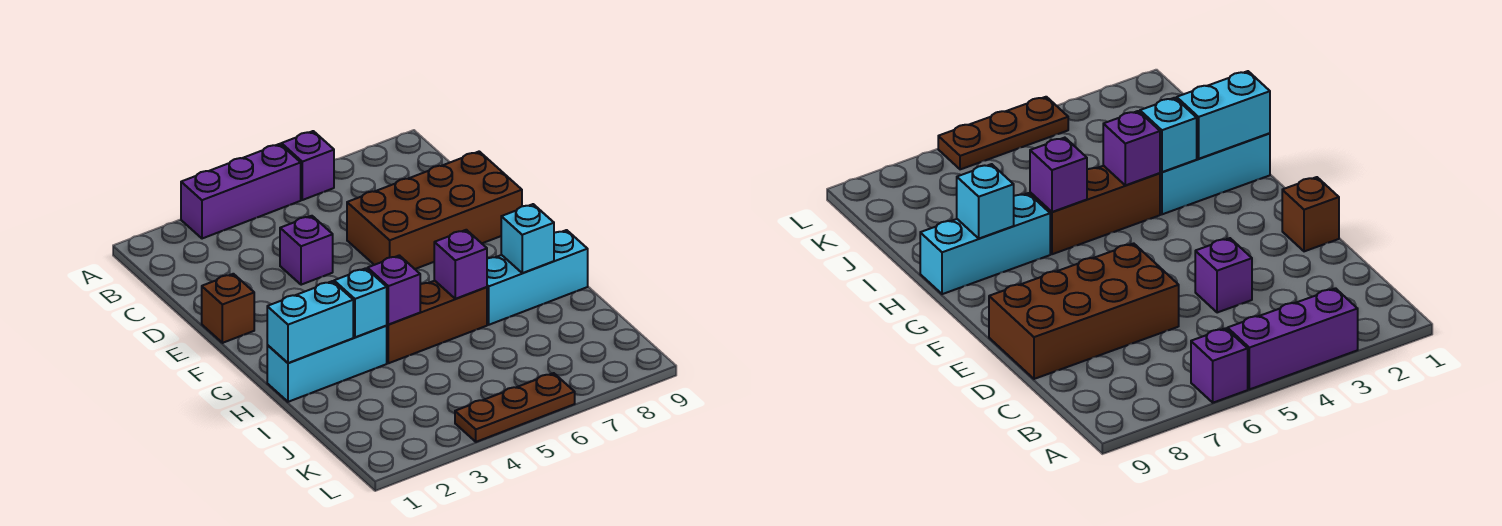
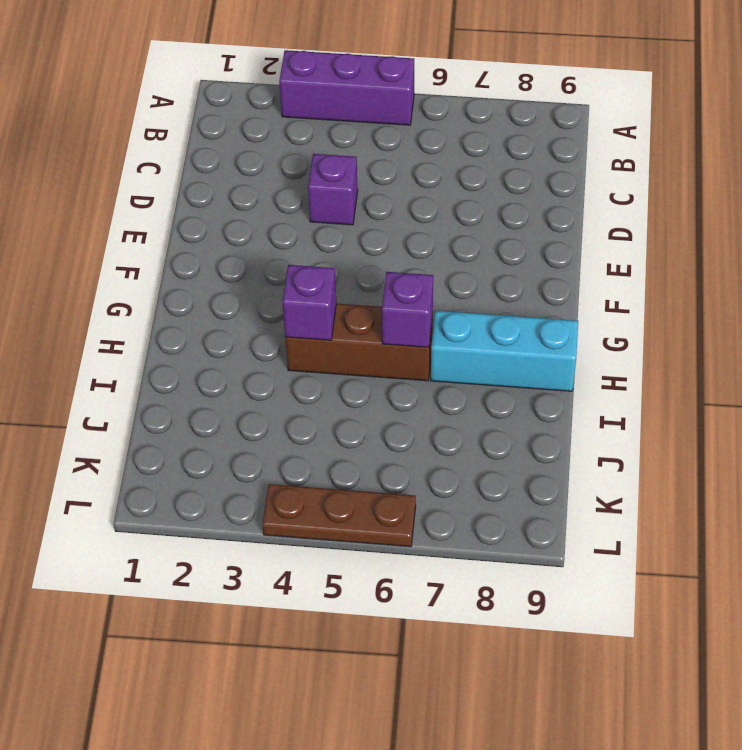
none -> purple brick A6 level 1
none -> brown brick D6:E9 level 1
none -> brown brick E1 level 1

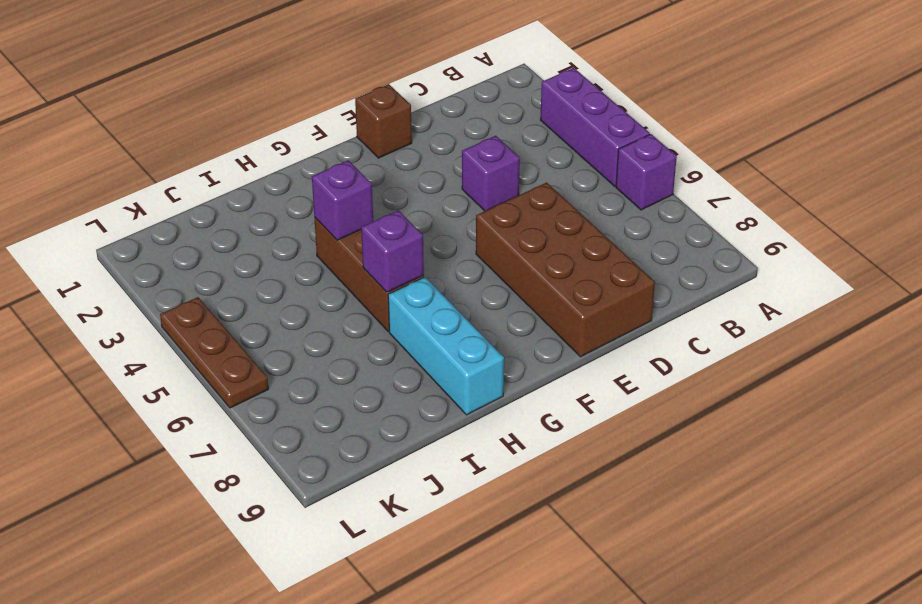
none -> cyan brick H1:H3 level 1
none -> cyan brick H1:H2 level 2
none -> cyan brick H3 level 2

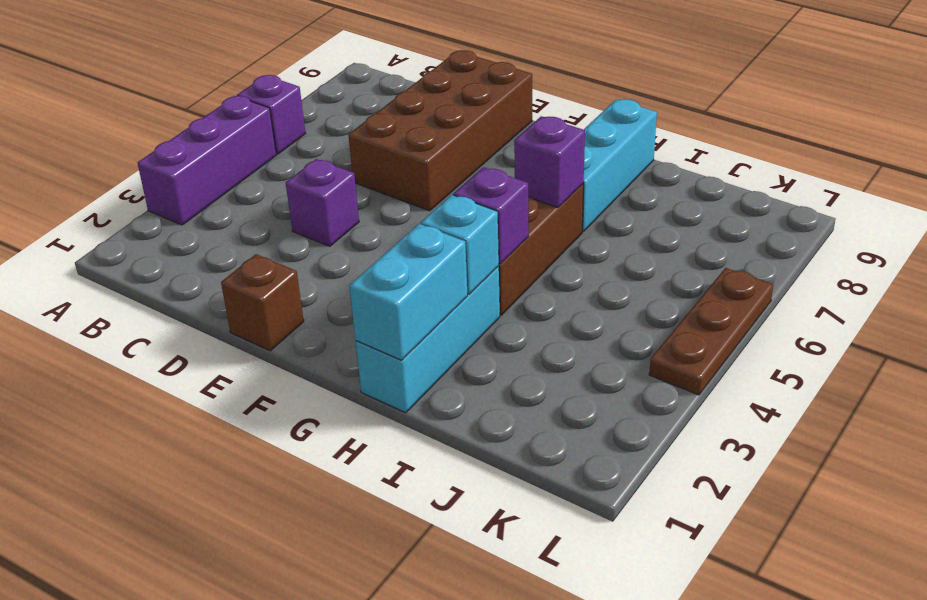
none -> cyan brick H8 level 2

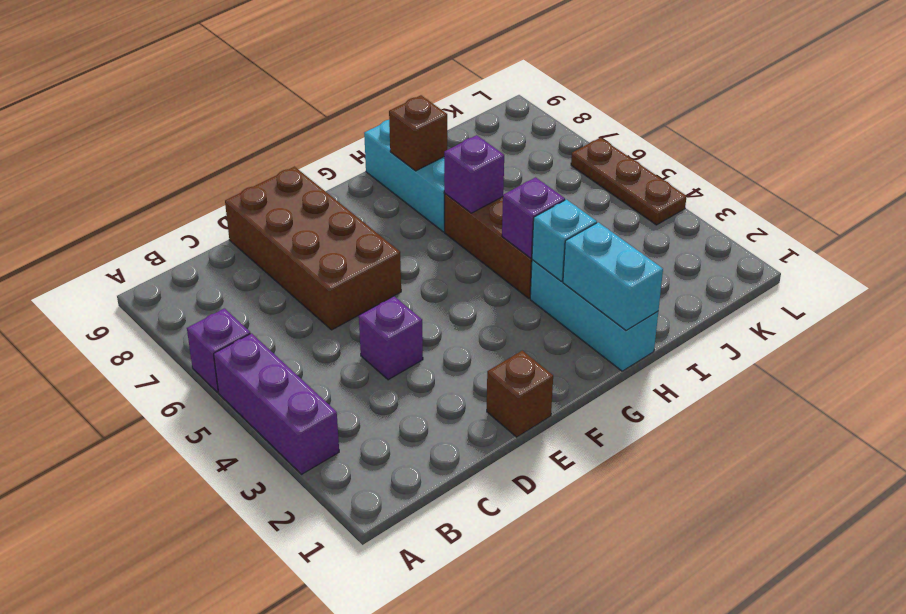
brown brick H8 level 2 -> cyan brick H8 level 2

